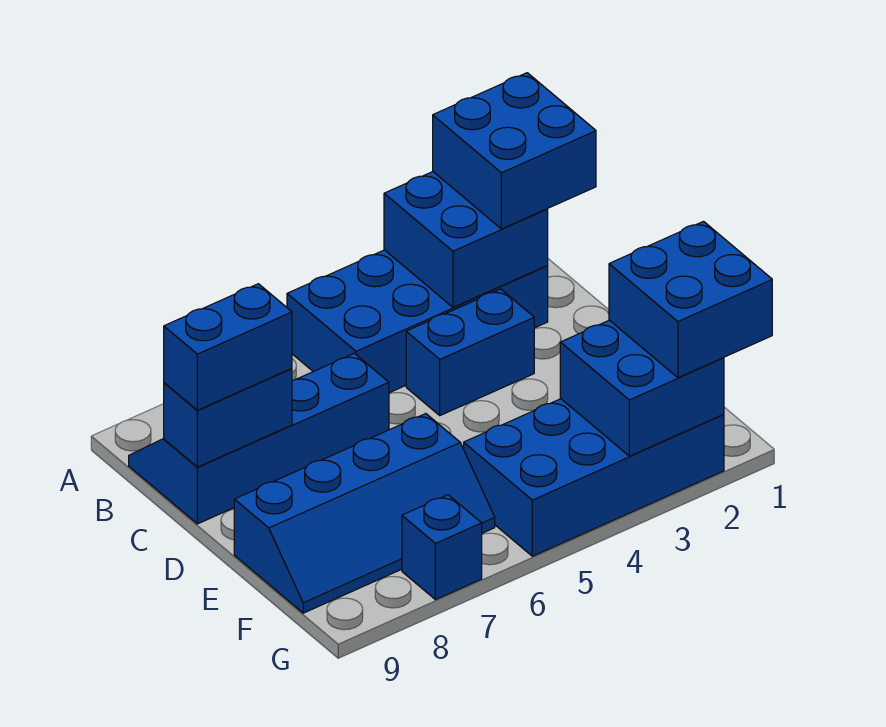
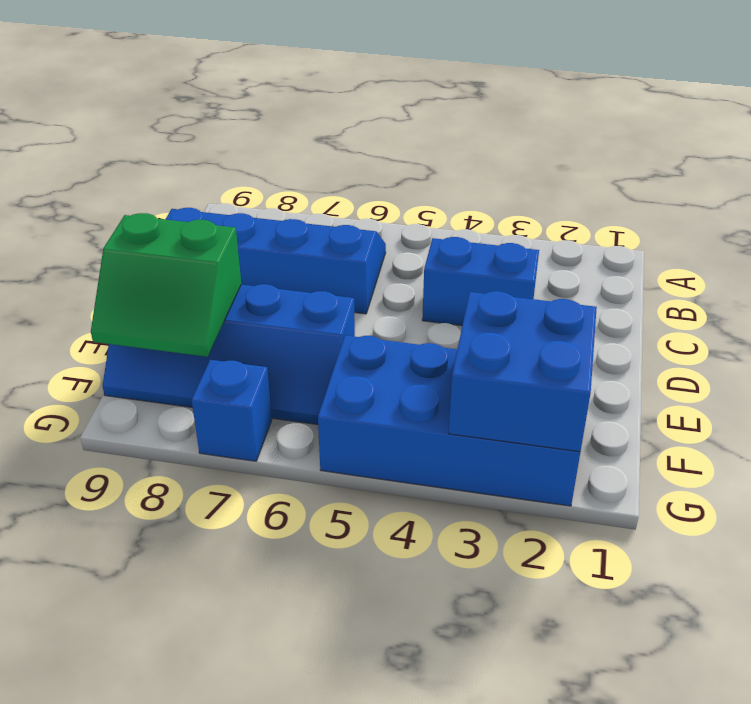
green slope E8:F9 level 2 top E -> none
none -> blue brick A2:B5 level 1
none -> blue brick A2:B3 level 2
none -> blue brick C8:C9 level 2

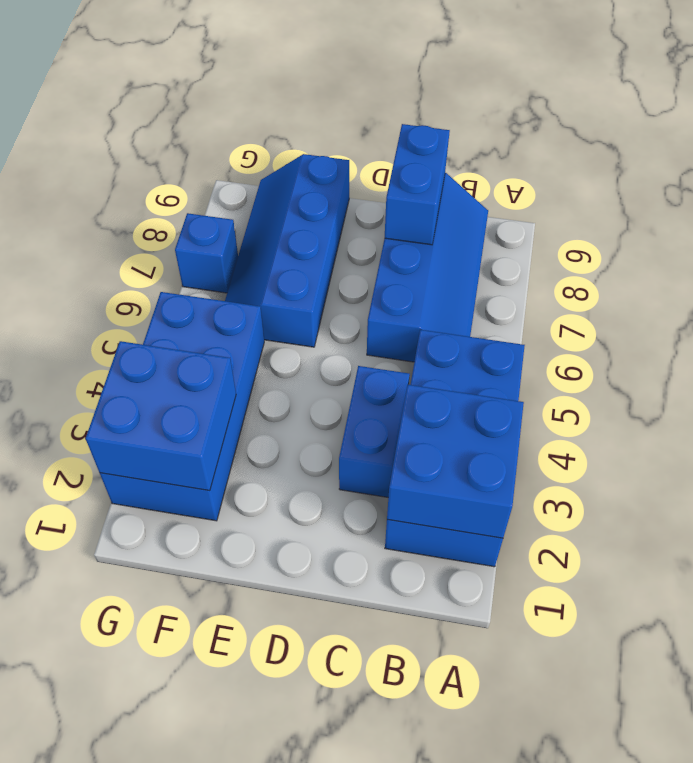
none -> blue brick A1:B2 level 3
none -> blue brick C8:C9 level 3
none -> blue brick F1:G2 level 3

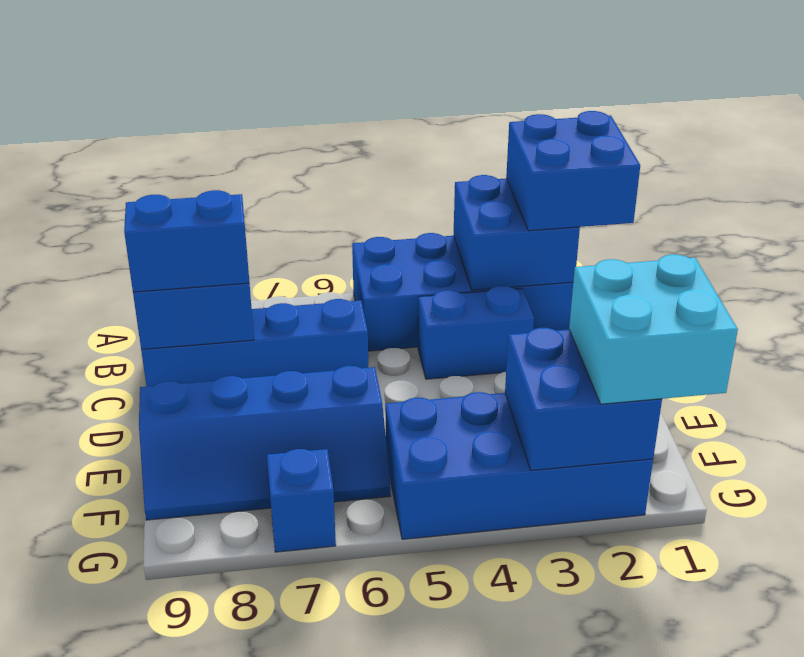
cyan brick F1:G2 level 3 -> blue brick F1:G2 level 3

